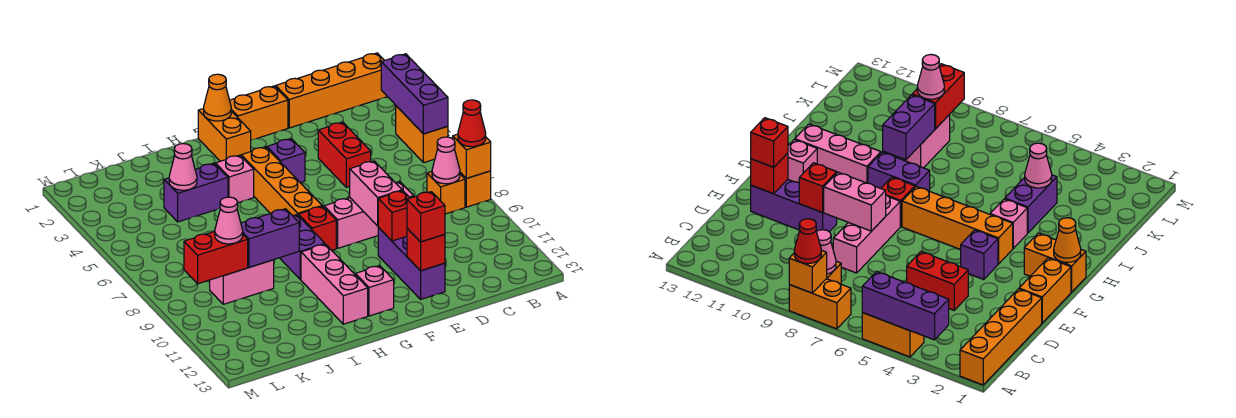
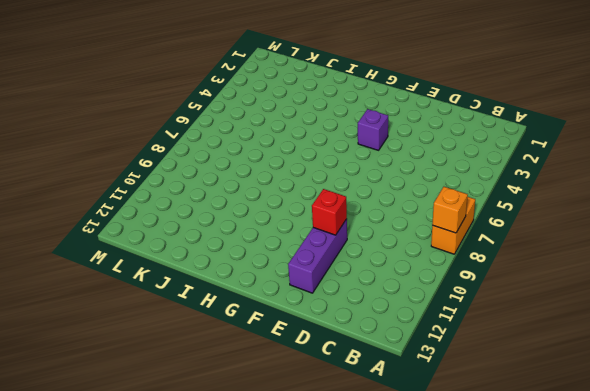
none -> orange brick A1:D1 level 1
none -> orange brick A4:A5 level 1
none -> orange brick B8 level 1
none -> red brick D4:D5 level 1

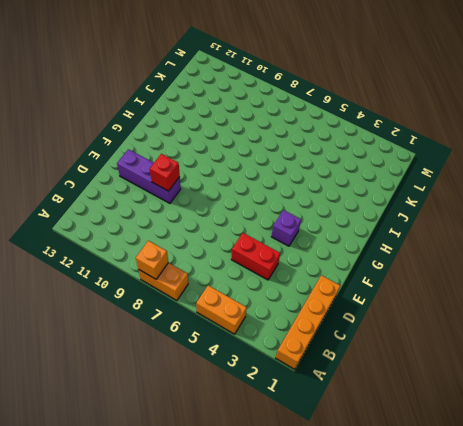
none -> orange brick B8 level 1
none -> pink brick D8:F8 level 1
none -> orange brick E1:F1 level 1
none -> orange brick G1:G2 level 1

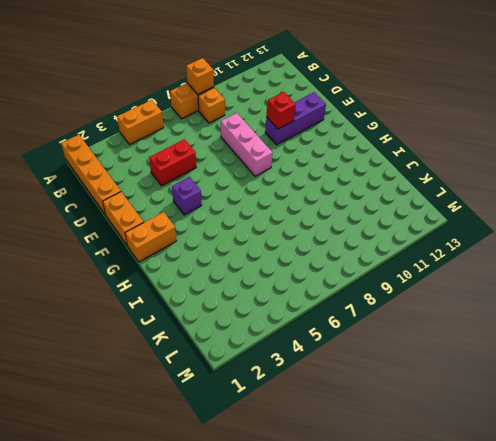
none -> orange brick G4:G7 level 1
none -> red brick G8 level 1
none -> pink brick G12 level 1
none -> pink brick H4 level 1

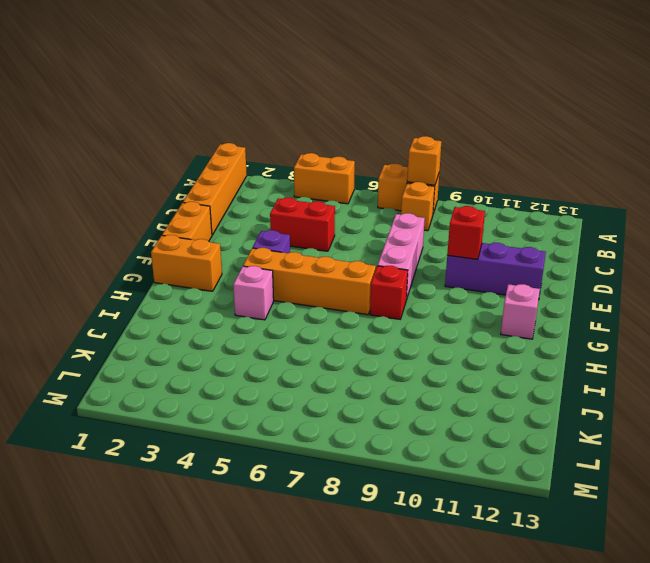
none -> purple brick H8:H9 level 1
none -> pink brick H10:H12 level 1
none -> purple brick I4:J4 level 1
none -> pink brick J9:K9 level 1

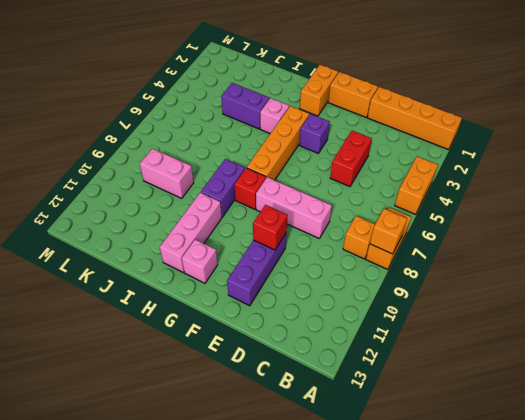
none -> purple brick A3:A5 level 2
none -> pink cone B8 level 2
none -> pink brick E8:E9 level 2
none -> red brick E12 level 2

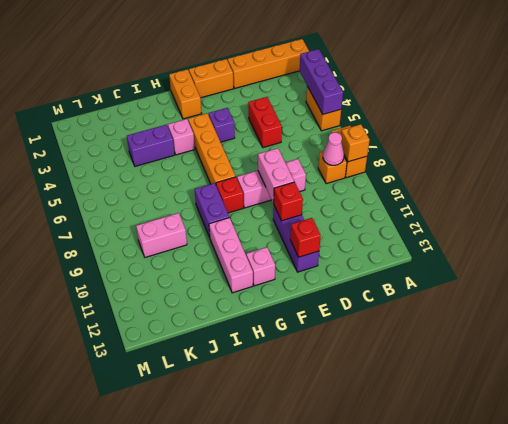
none -> orange cone G1 level 2
none -> purple brick I9:J9 level 2
none -> pink cone J4 level 2
none -> red brick K9:L9 level 2

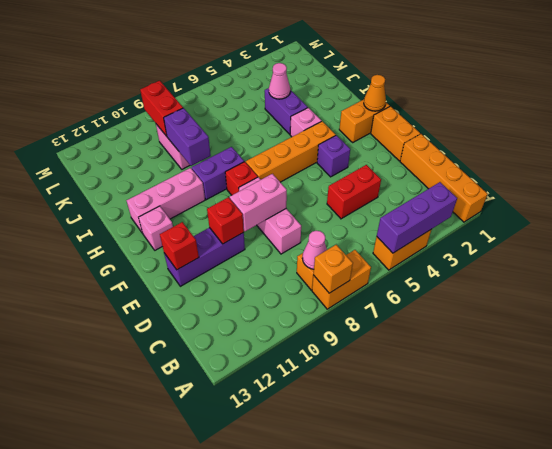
none -> red cone A8 level 3
none -> red brick E12 level 3
none -> pink cone K9 level 3

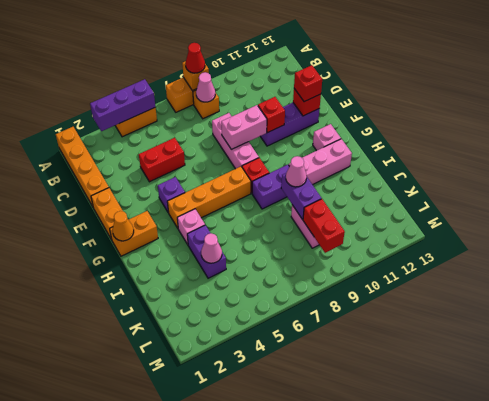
pink cone I9 level 3 -> pink cone K9 level 3

